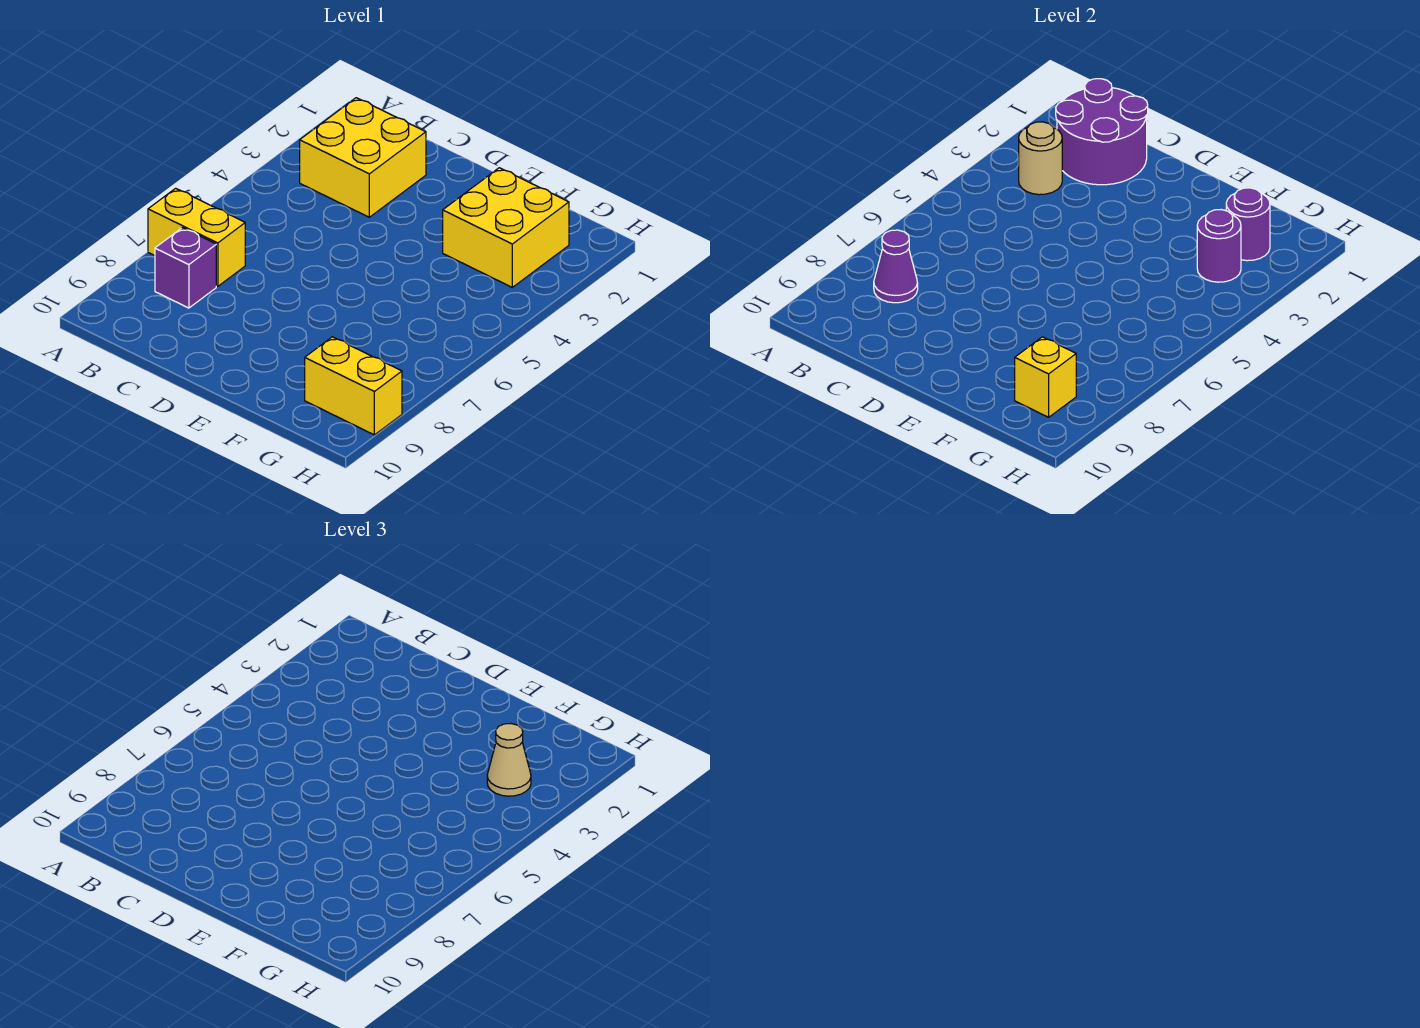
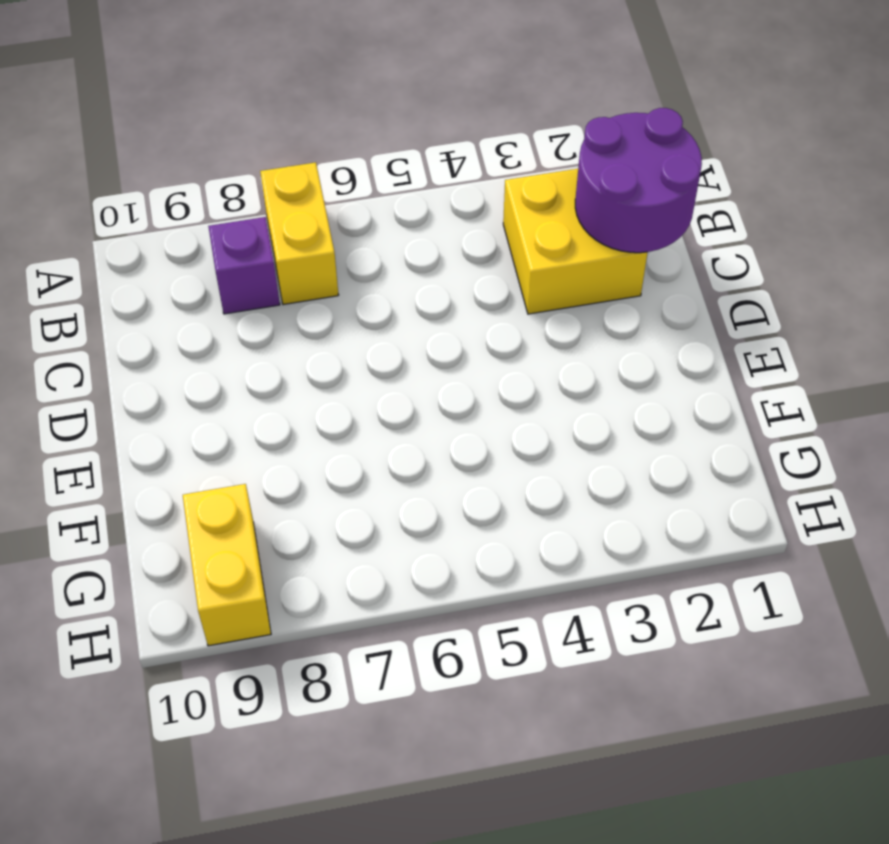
none -> yellow brick F2:G3 level 1
none -> tan round brick B3 level 2
none -> purple cone B8 level 2

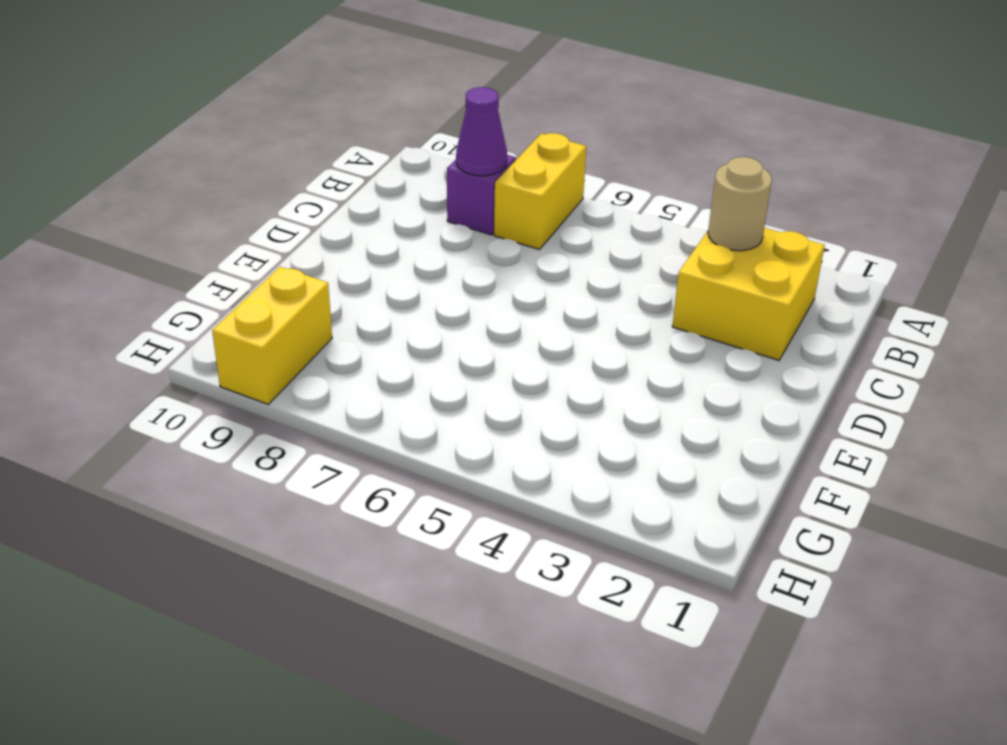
none -> yellow brick F2:G3 level 1
none -> purple round brick B1:C2 level 2
none -> purple round brick G2 level 2

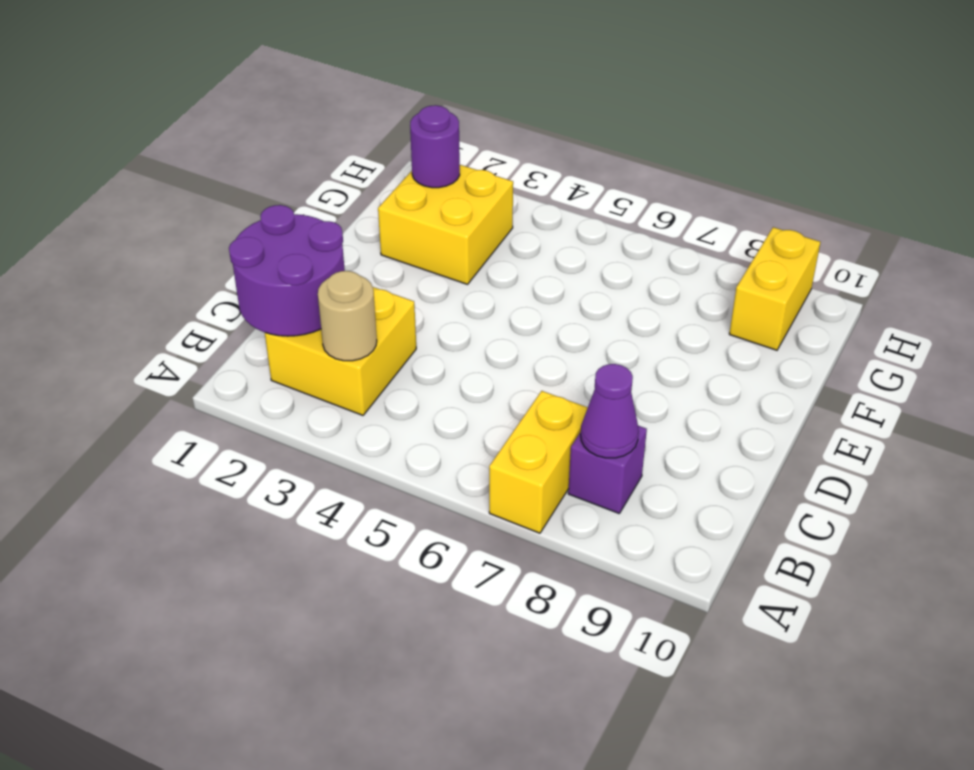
none -> purple round brick G3 level 2
none -> yellow brick G9 level 2
none -> tan cone G3 level 3

